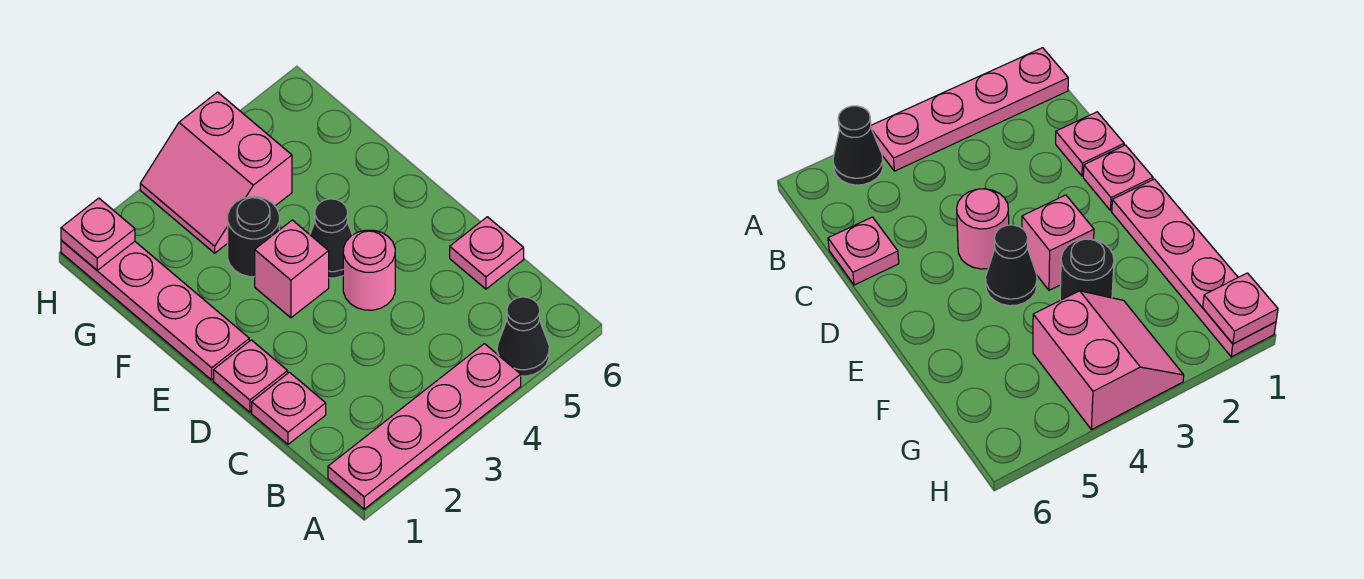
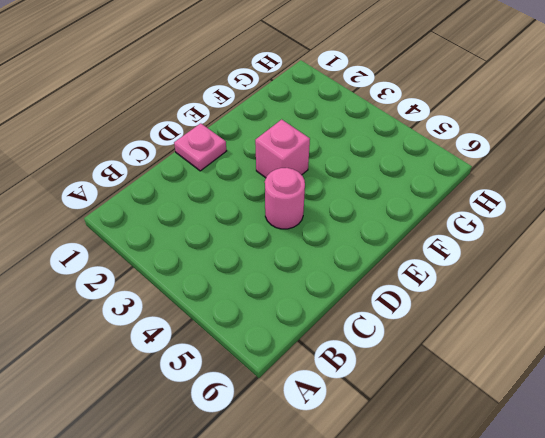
none -> pink plate A1:A4 level 1
none -> black cone A5 level 1
none -> pink plate C1 level 1

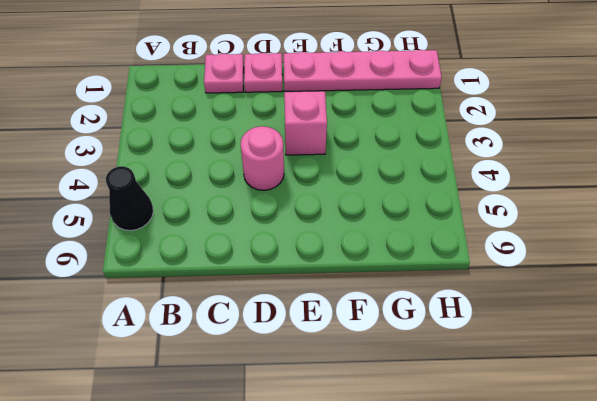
none -> pink plate A1:A4 level 1
none -> pink plate C6 level 1
none -> black cone E4 level 1

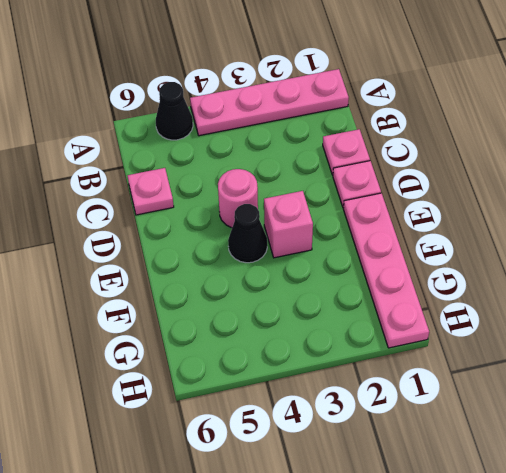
none -> black round brick F3 level 1
none -> pink slope G3:H4 level 1 top 4
none -> pink plate H1 level 2

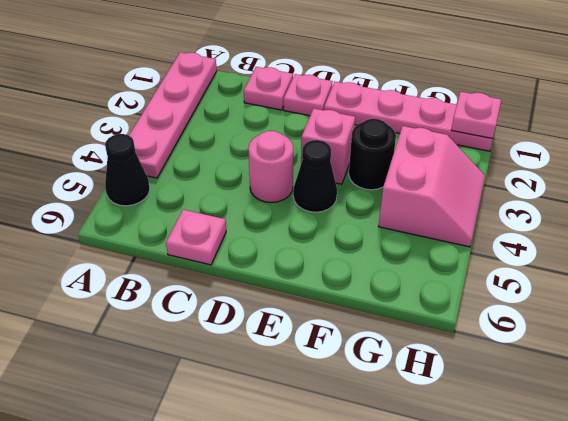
pink slope G3:H4 level 1 top G -> pink slope G3:H4 level 1 top 4

